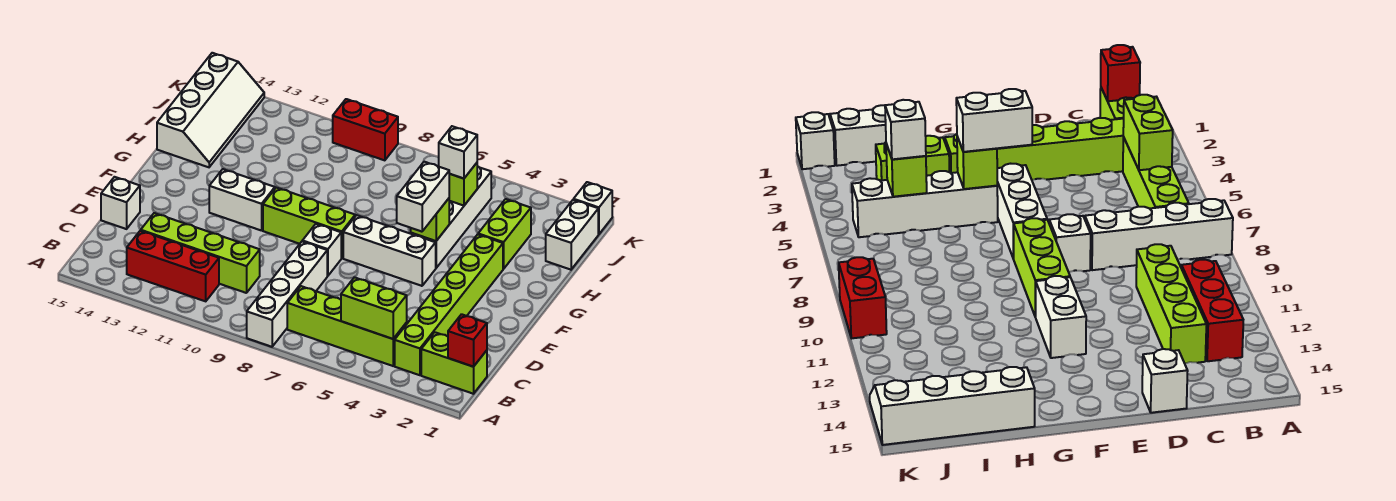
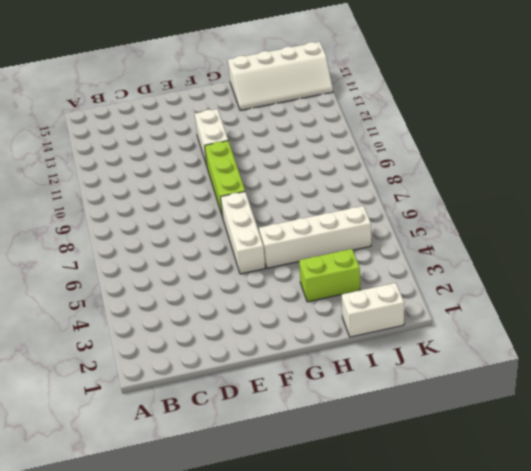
none -> white brick A8:D8 level 1
none -> lime brick B1:B2 level 1
none -> lime brick B3:G3 level 1

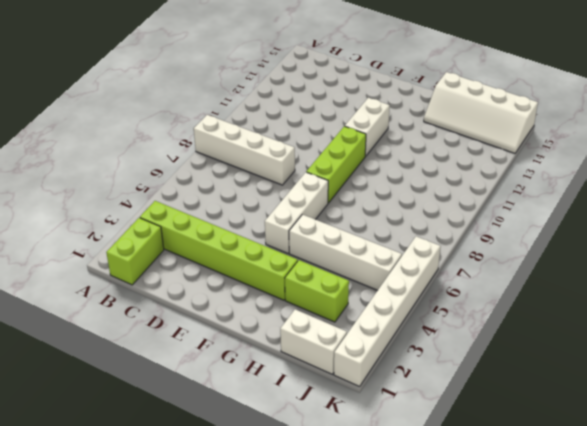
white brick K1:K6 level 1 -> white brick K1 level 1
none -> lime brick B4:B7 level 1
none -> red brick B11:B13 level 1
none -> lime brick C10:C13 level 1

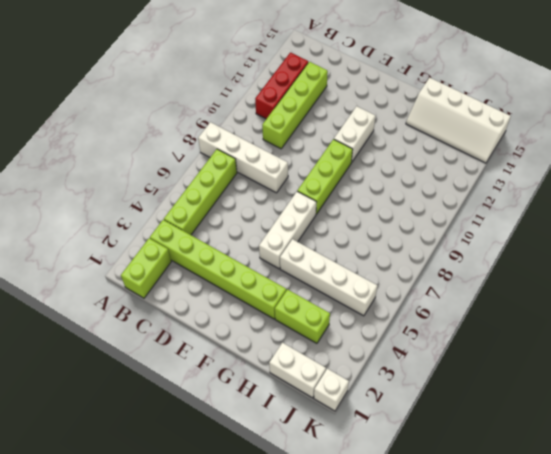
none -> white brick D15 level 1
none -> white brick E8 level 1
none -> red brick K9:K10 level 1

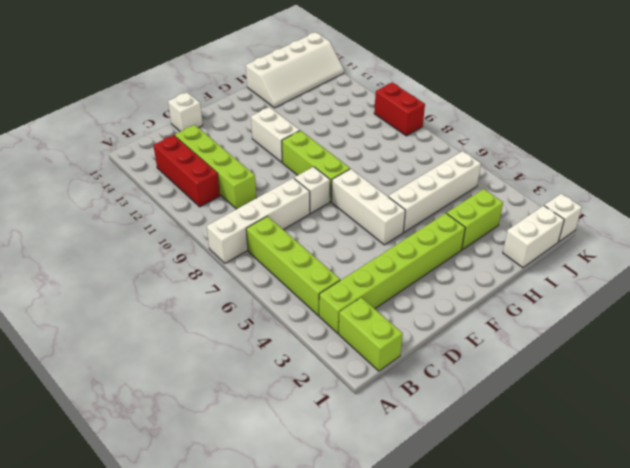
none -> red brick B1 level 2
none -> lime brick B4:B5 level 2
none -> lime brick G5 level 2

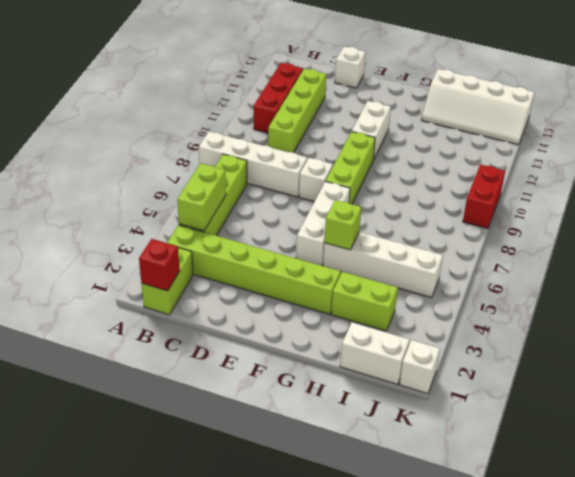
none -> lime brick I5 level 2
none -> white brick F5:G5 level 3
none -> white brick I5 level 3

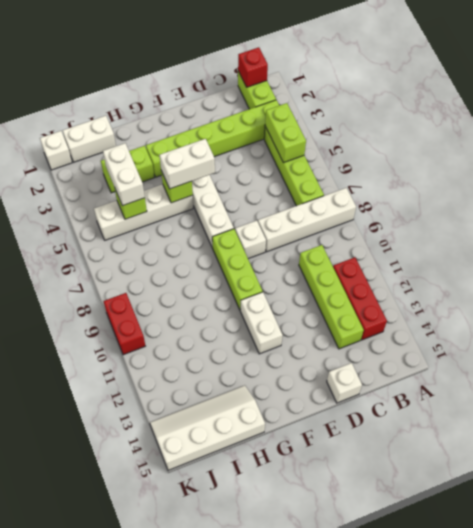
white brick I4:I5 level 3 -> white brick I5 level 3

